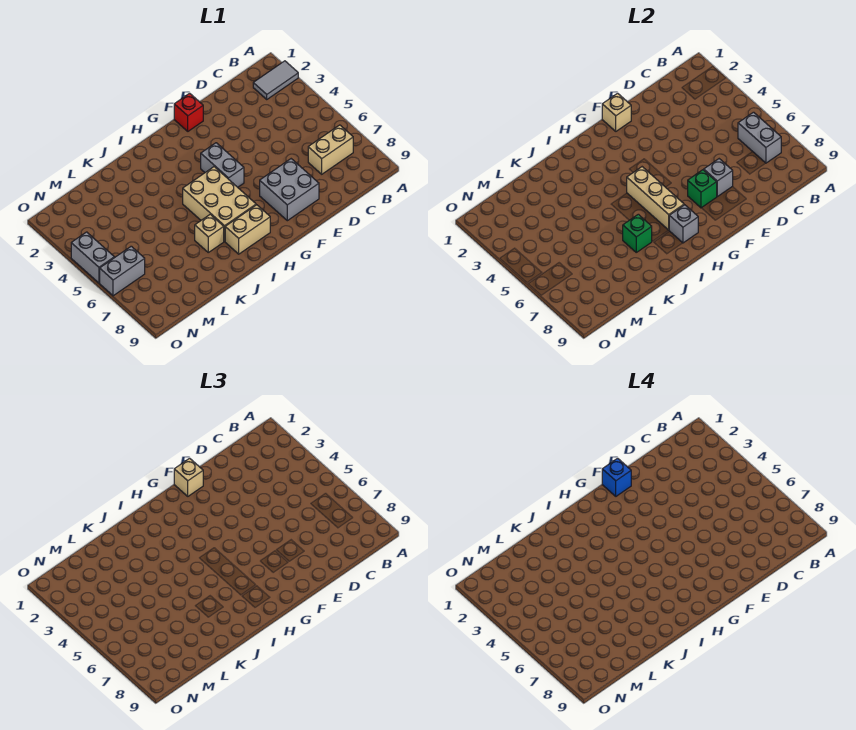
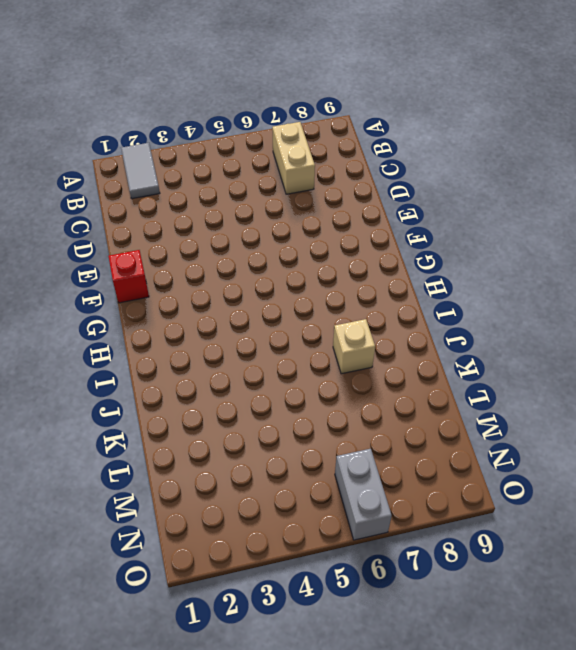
none -> grey brick E7:F8 level 1
none -> grey brick G4:G5 level 1
none -> tan brick H5:I7 level 1

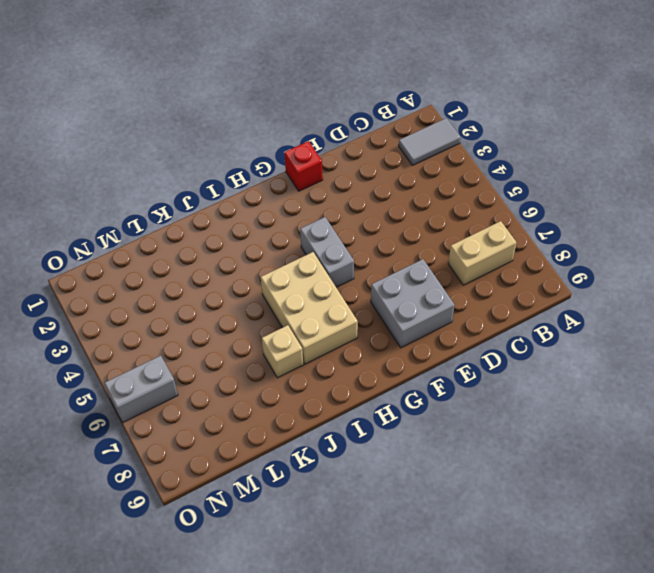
none -> tan brick H8:I8 level 1
none -> grey brick O4:O5 level 1
none -> grey brick B6:B7 level 2

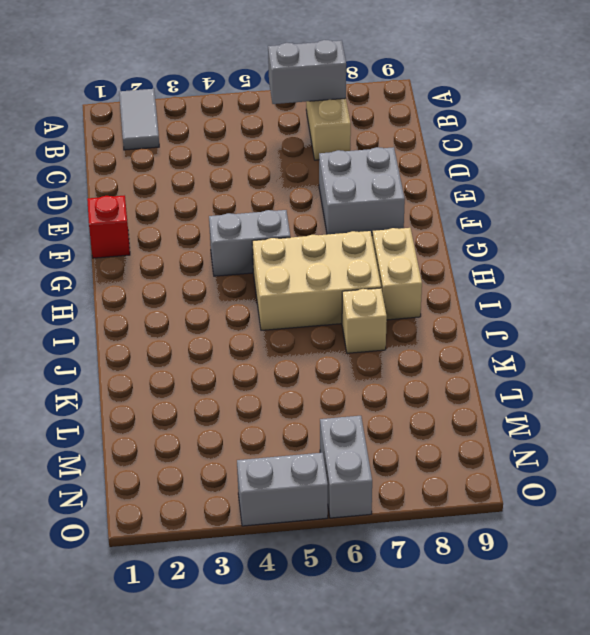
none -> grey brick E7 level 2
none -> tan brick F1 level 2
none -> green brick F7 level 2

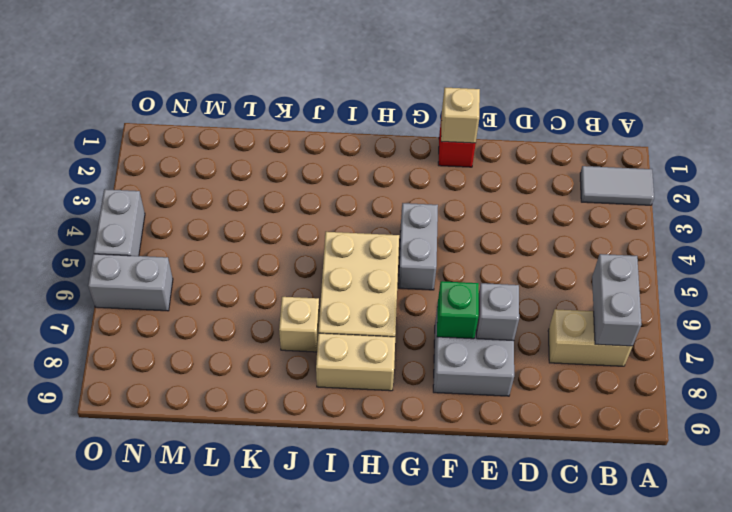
none -> tan brick H5:H7 level 2
none -> grey brick H8 level 2
none -> green brick J7 level 2

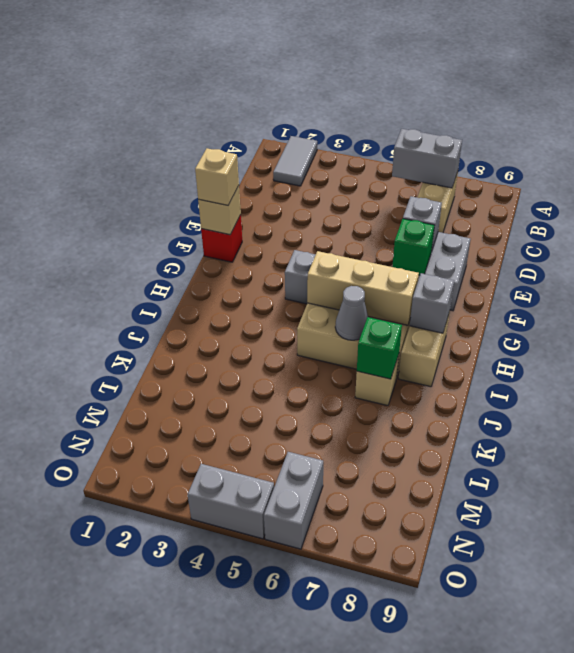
grey cone I6 level 2 -> none
none -> blue brick F1 level 4

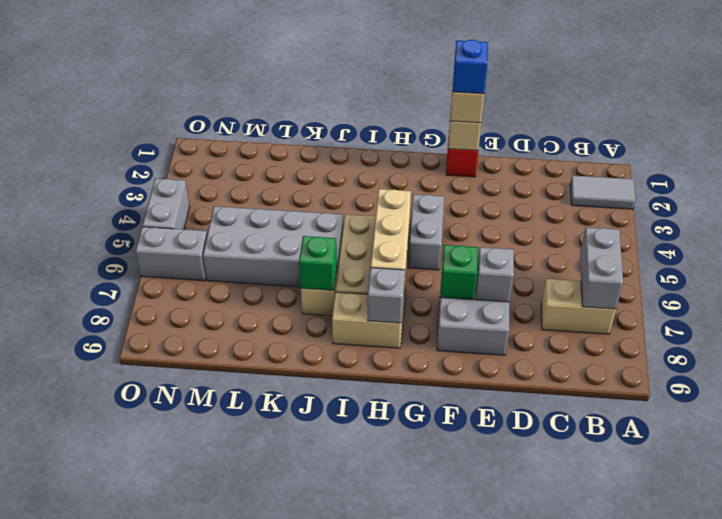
grey brick J5:M6 level 1 -> none

